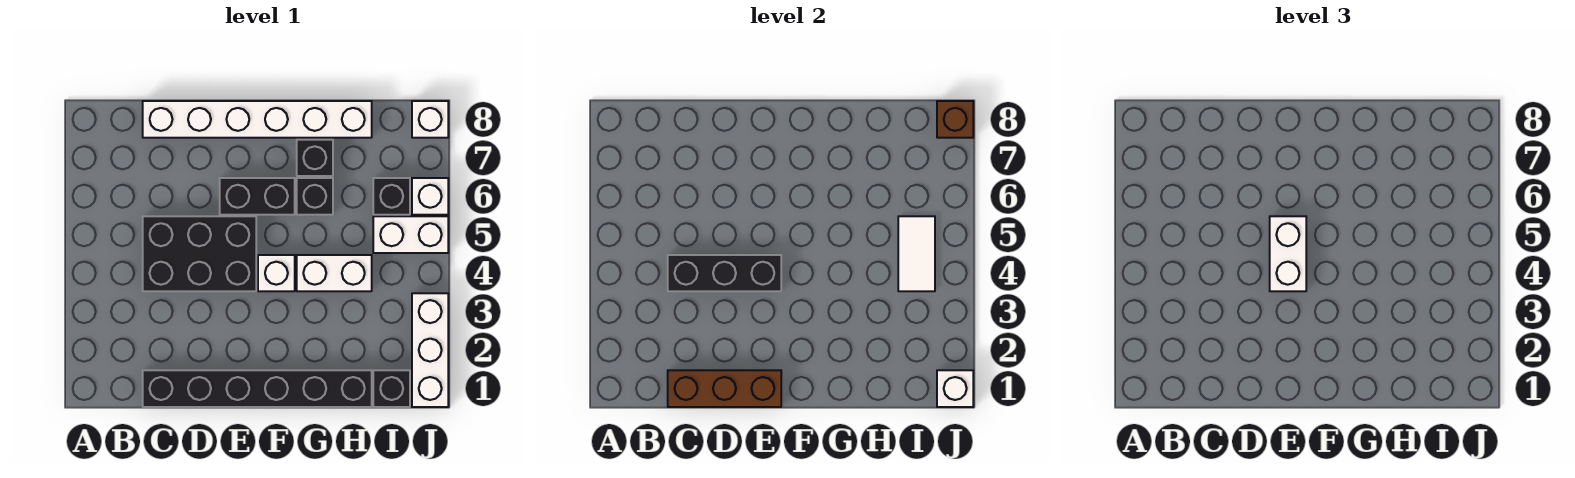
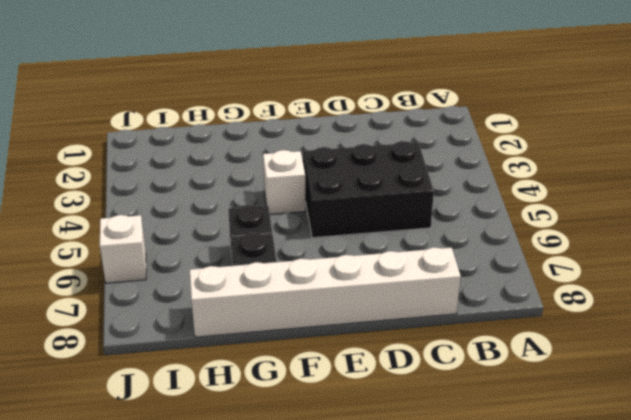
none -> black brick C1:H1 level 1
none -> black brick E6:F6 level 1
none -> white brick G4:H4 level 1

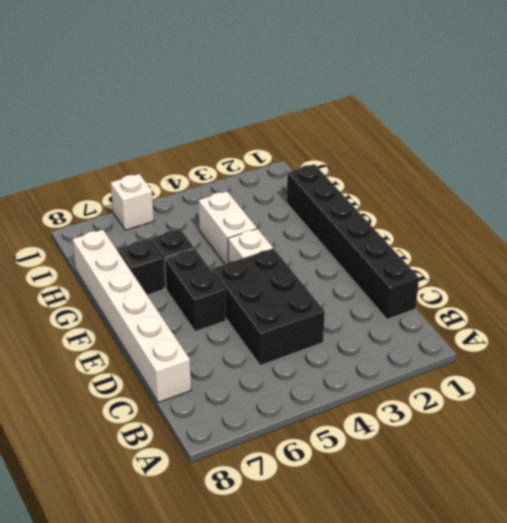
none -> black brick I1 level 1
none -> white brick I5:J5 level 1
none -> black brick I6 level 1

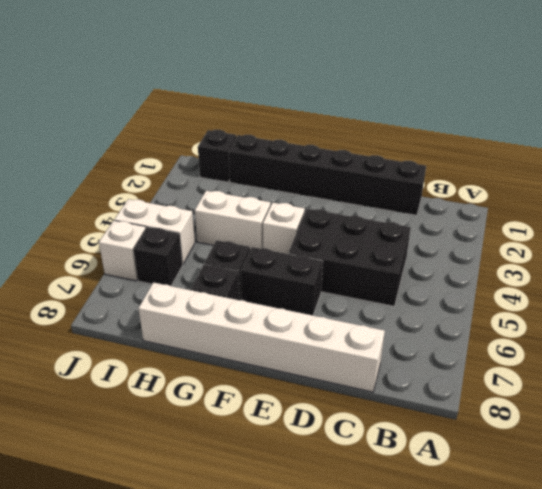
none -> white brick J1:J3 level 1
none -> white brick J8 level 1
none -> brown brick C1:E1 level 2

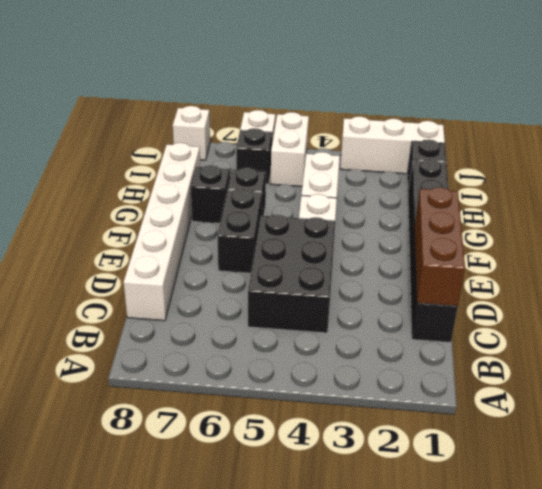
none -> black brick C4:E4 level 2
none -> white tile I4:I5 level 2
none -> white brick J1 level 2

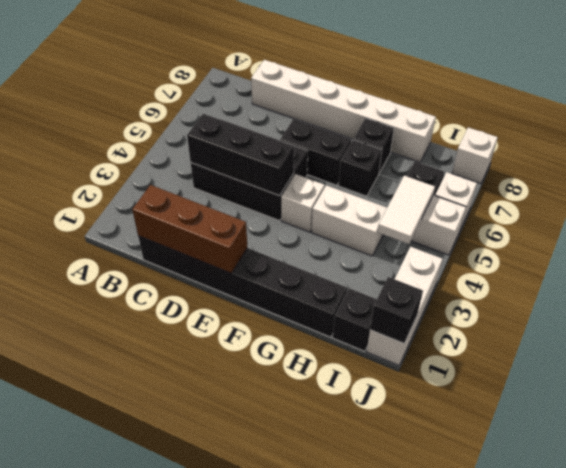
black brick J1 level 2 -> white brick J1 level 2
none -> brown brick J8 level 2
none -> white brick E4:E5 level 3

